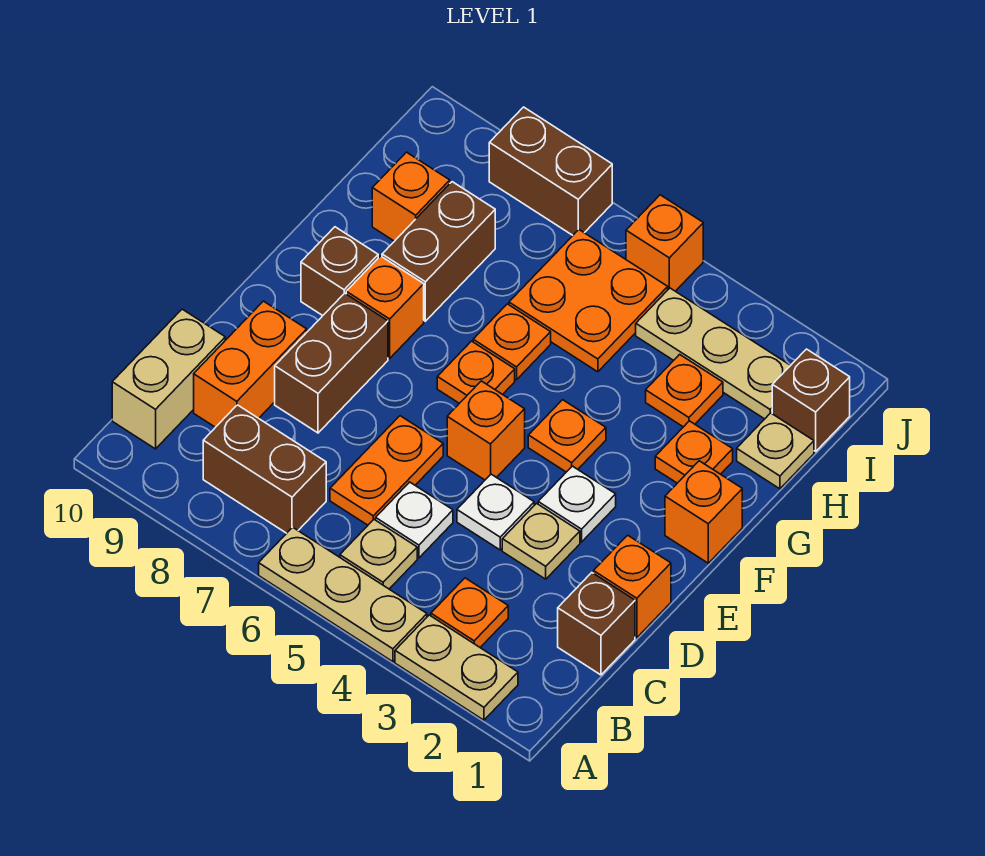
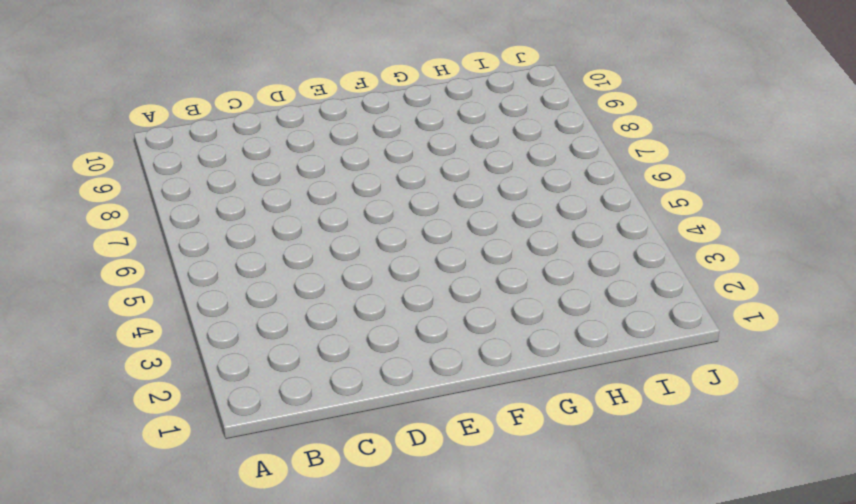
none -> tan plate A2:A3 level 1
none -> tan plate A4:A6 level 1
none -> orange plate B3 level 1
none -> tan plate B5 level 1

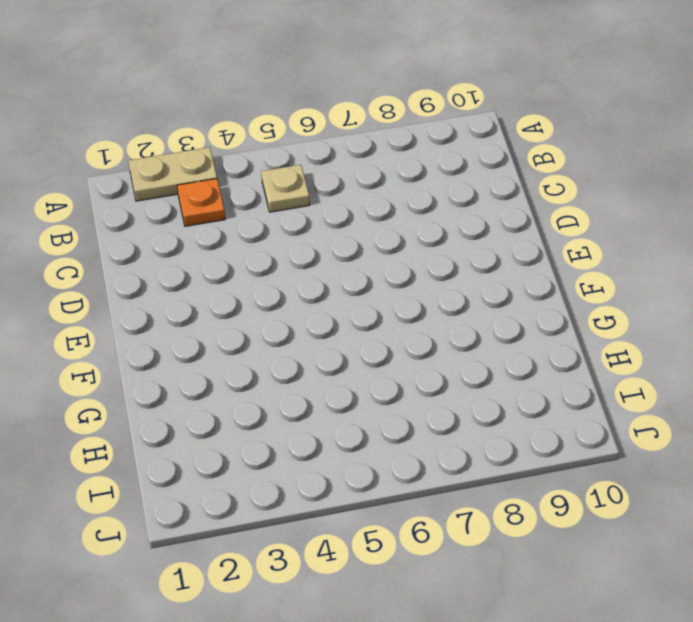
none -> tan plate A4:A6 level 1
none -> brown brick B7:B8 level 1
none -> tan brick B10:C10 level 1
none -> brown brick C1 level 1

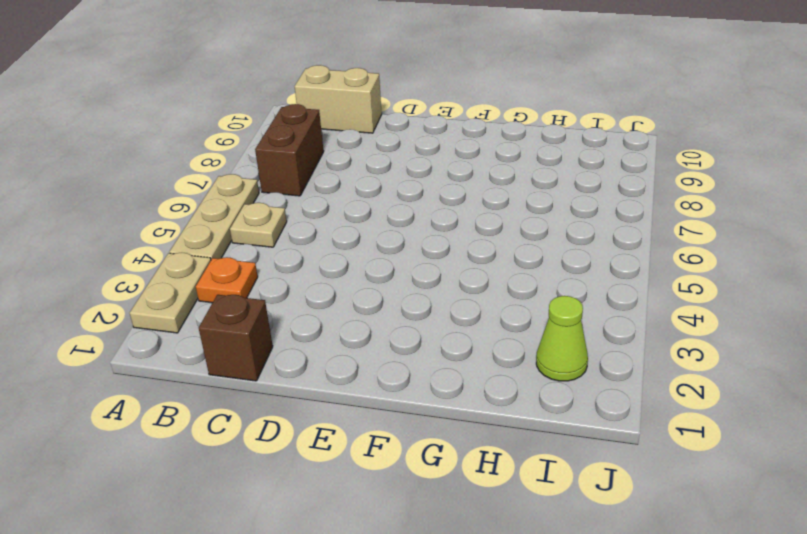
lime cone I2 level 1 -> tan plate I2:I4 level 1
none -> white plate C5 level 1
none -> orange plate C6:D6 level 1
none -> orange brick C9:D9 level 1
none -> orange brick D1 level 1

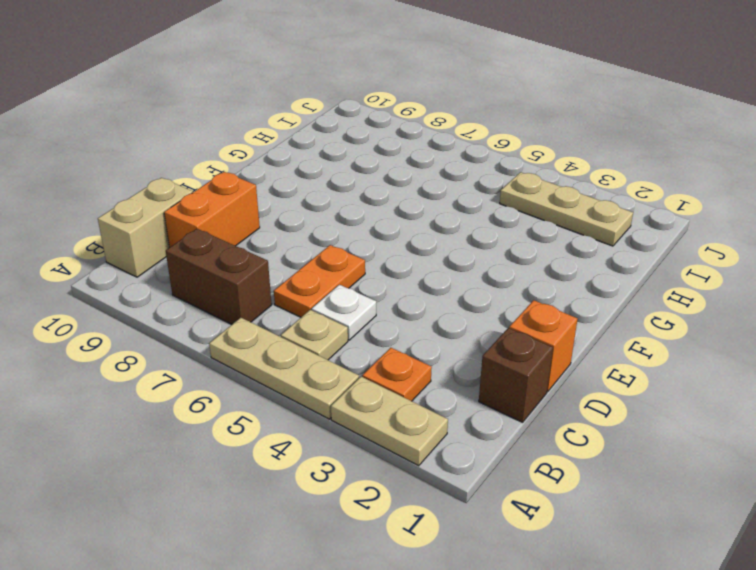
none -> tan plate D3 level 1
none -> white plate D4 level 1
none -> brown brick D8:E8 level 1
none -> white plate E3 level 1

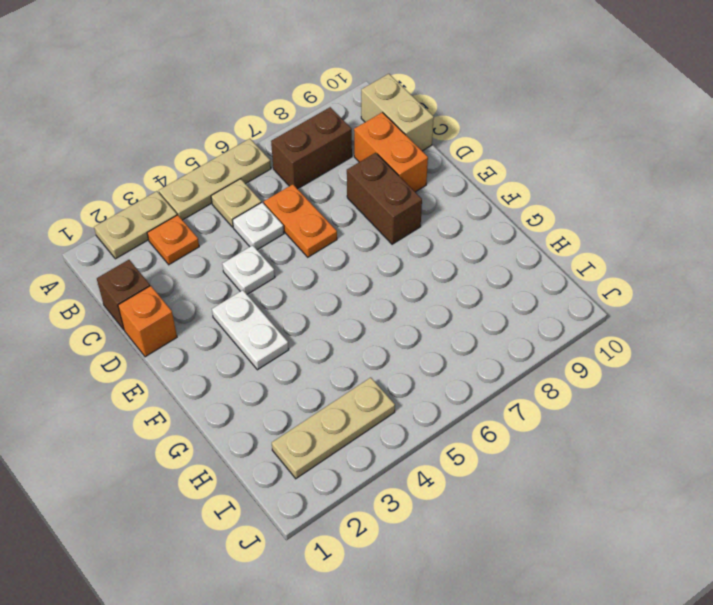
white plate E3:F3 level 1 -> white plate E3 level 1
none -> tan plate D3 level 1
none -> orange brick E5 level 1
none -> orange brick F1 level 1
none -> orange plate F4 level 1

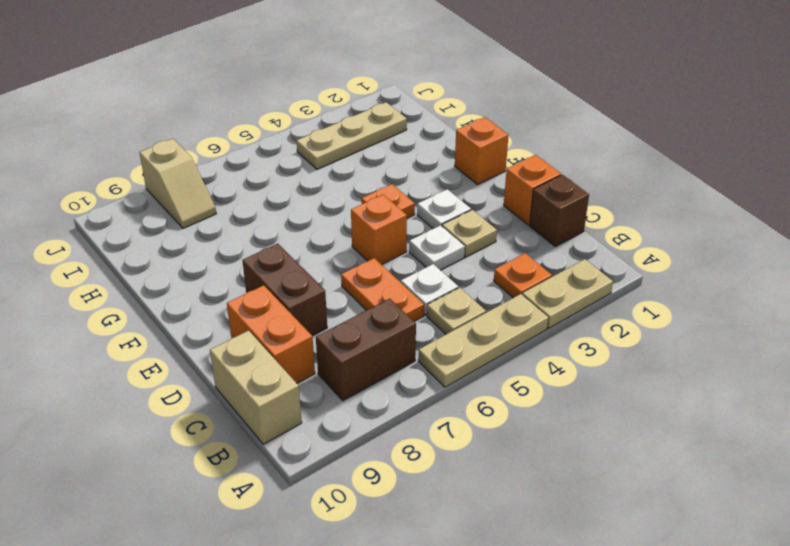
tan slope I8:J8 level 1 top J -> brown brick J7:J8 level 1
none -> orange plate F6 level 1
none -> orange brick F8 level 1
none -> brown brick F9 level 1
none -> orange plate G2 level 1

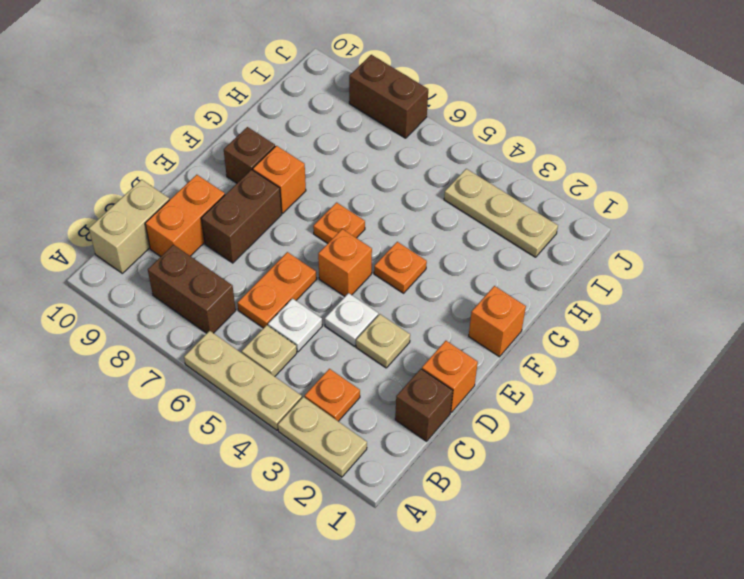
none -> white plate E3 level 1
none -> orange plate G2 level 1
none -> orange plate G6 level 1
none -> brown brick G8:H8 level 1

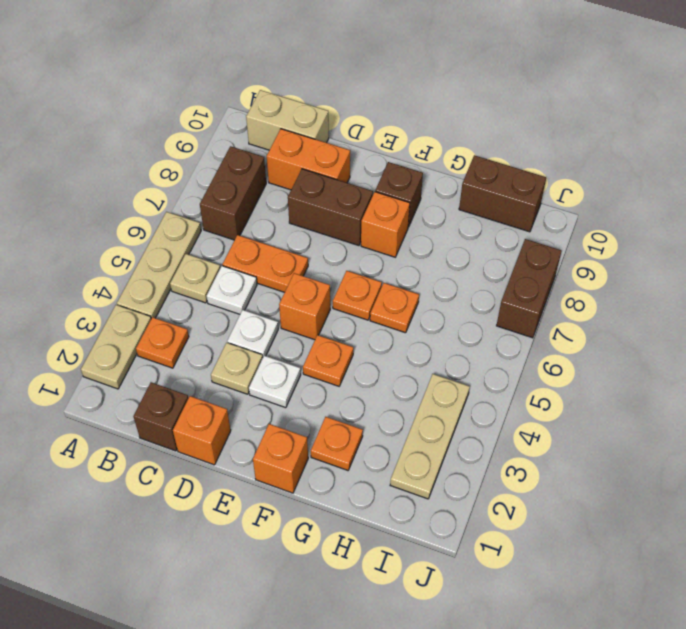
brown brick H10:I10 level 1 -> brown brick G8:H8 level 1
none -> tan plate H1 level 1
none -> orange plate H3 level 1
none -> orange plate H5:I6 level 1
none -> orange brick H9 level 1

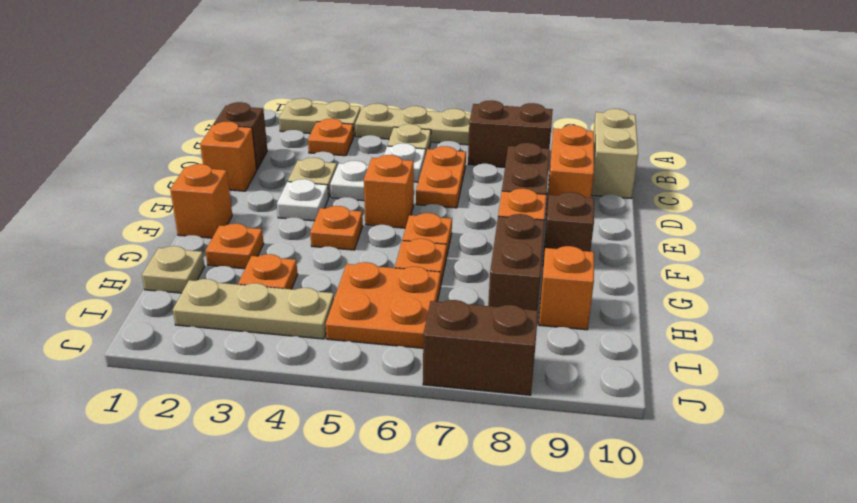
none -> brown brick I1 level 1
none -> orange brick J5 level 1

